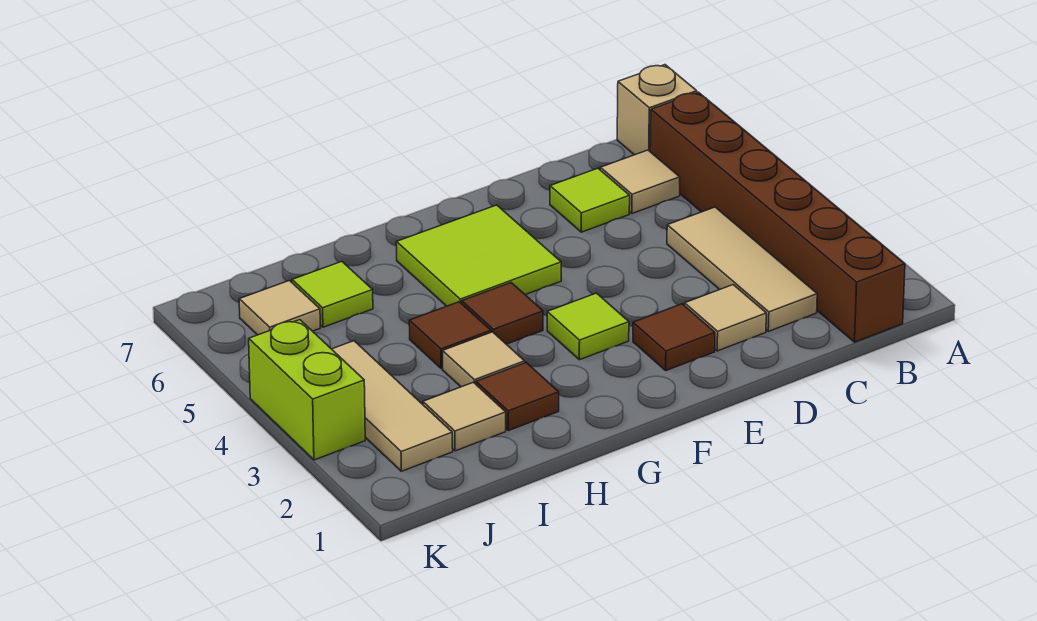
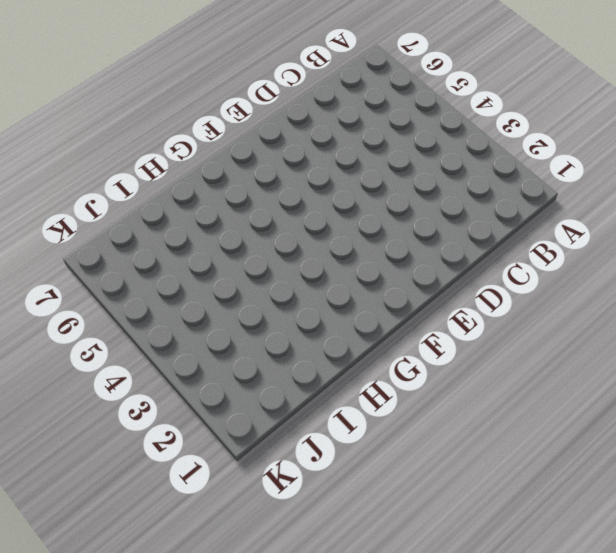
none -> brown brick B1:B6 level 1
none -> tan brick B7 level 1
none -> tan tile C2:C4 level 1

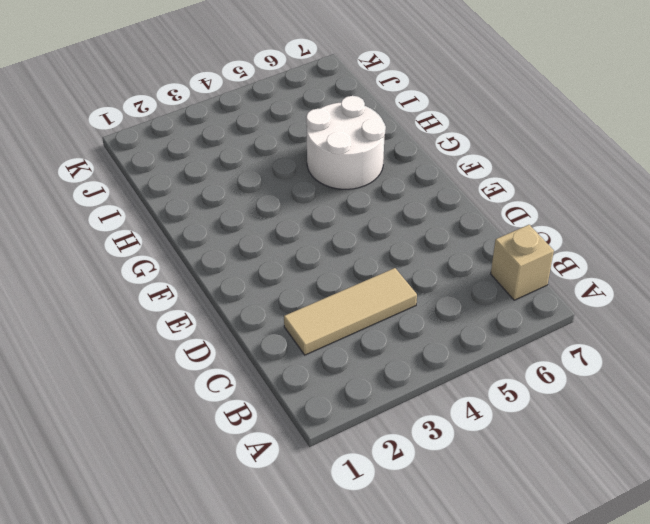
white round brick G5:H6 level 1 -> lime tile F5:G6 level 1
none -> brown brick B1:B6 level 1
none -> tan tile C6 level 1
none -> tan tile D2 level 1

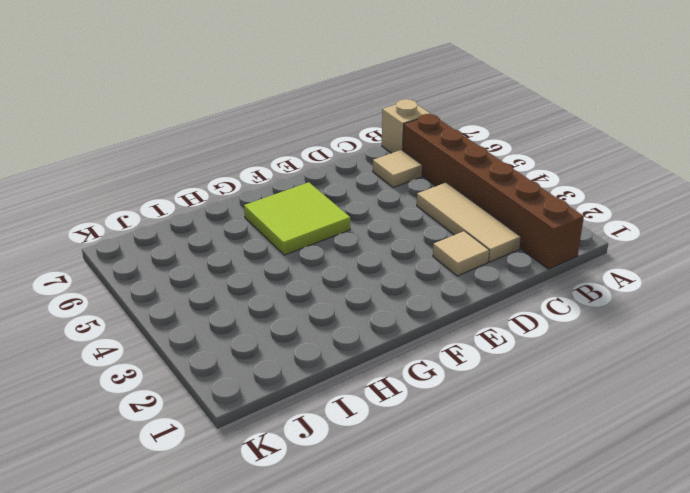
none -> lime tile D6 level 1
none -> brown tile E2 level 1
none -> lime tile F3 level 1

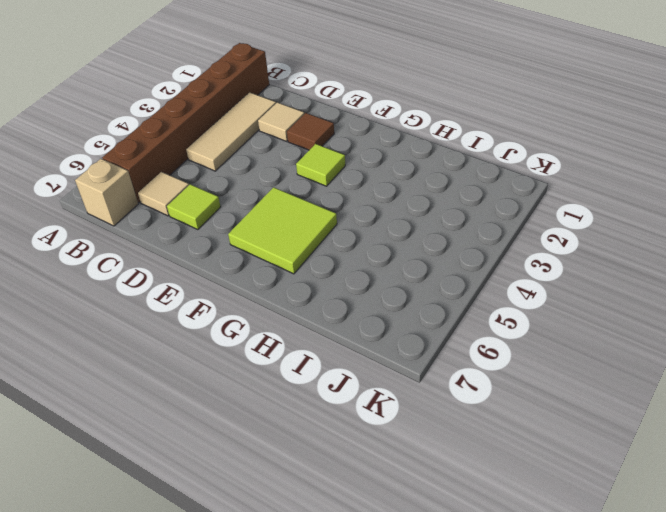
none -> brown tile G4 level 1
none -> brown tile H2 level 1
none -> tan tile H3 level 1

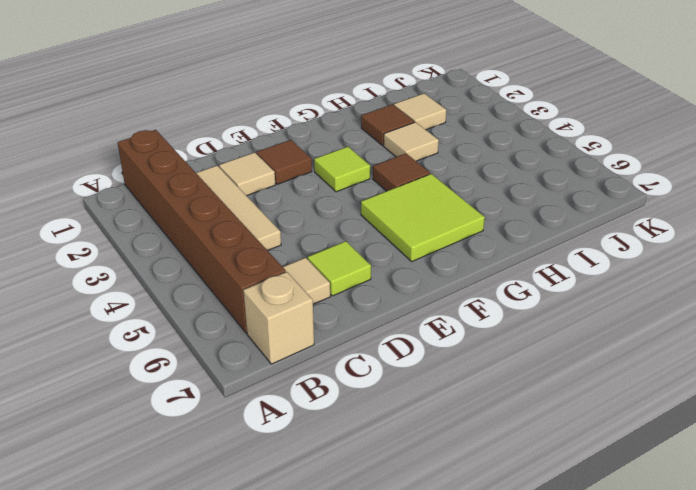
none -> brown tile H4 level 1
none -> lime tile I6 level 1
none -> tan tile J2:J4 level 1

